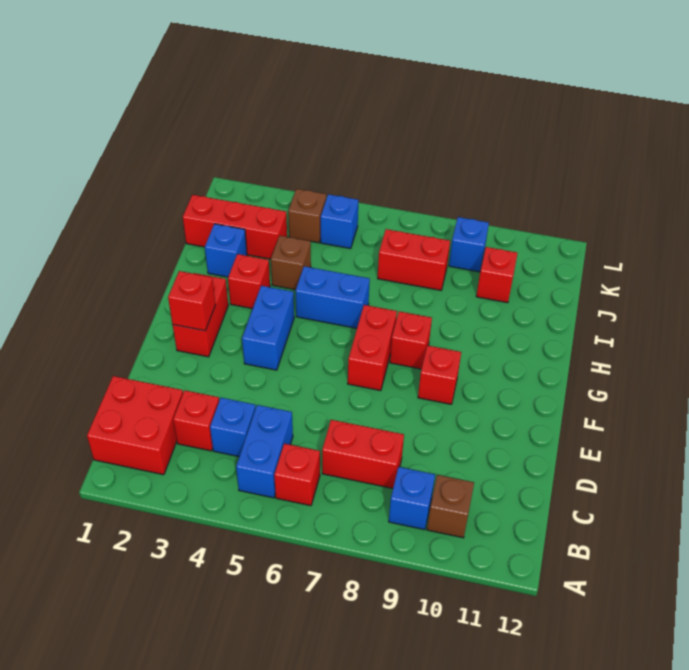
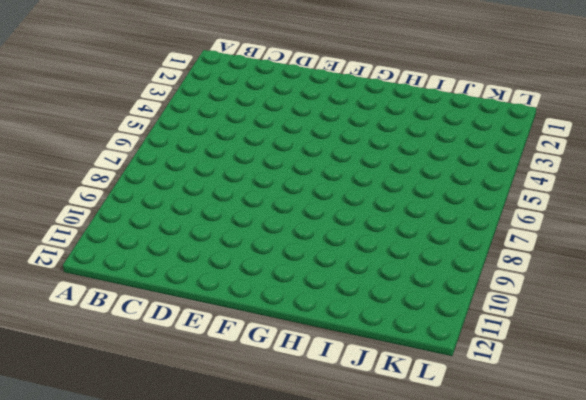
none -> red brick B1:C2 level 1
none -> blue brick B5:C5 level 1
none -> red brick B6 level 1

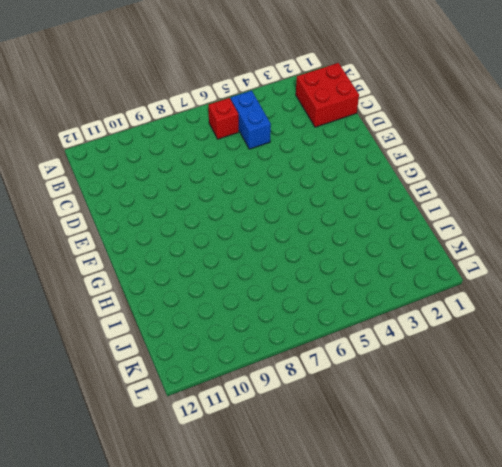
none -> blue brick B9 level 1
none -> brown brick B10 level 1
none -> red brick C3 level 1

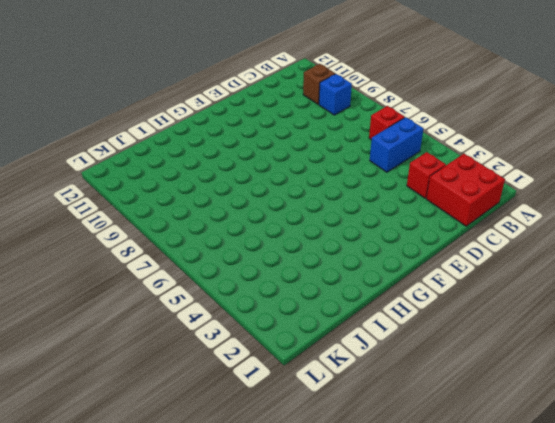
none -> blue brick C4 level 1
none -> red brick C7:C8 level 1
none -> red brick F2:G2 level 1

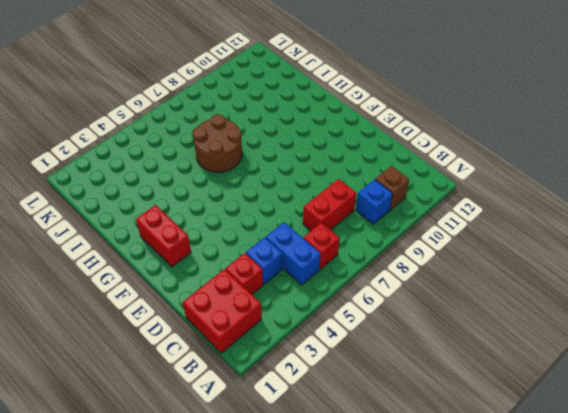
brown round brick H6:I7 level 1 -> blue brick H5:H6 level 1
none -> blue brick F4:G4 level 1
none -> red brick F7:G7 level 1
none -> red brick F9 level 1

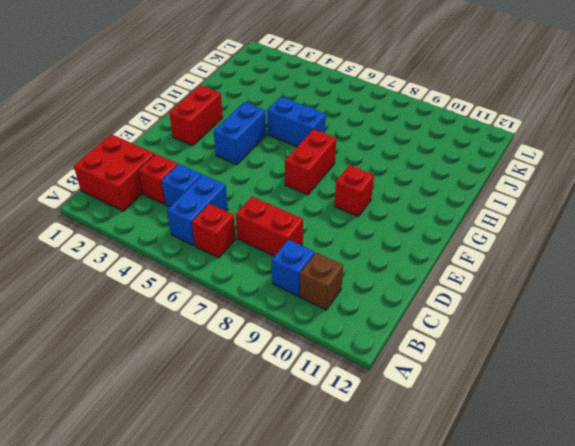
none -> red brick G8 level 1
none -> red brick H3 level 1
none -> blue brick I2 level 1

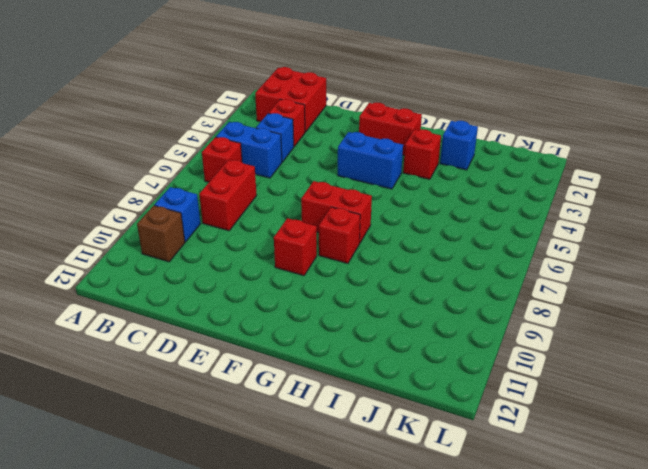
none -> blue brick H5:H6 level 1
none -> brown brick I4 level 1
none -> red brick J1:J3 level 1

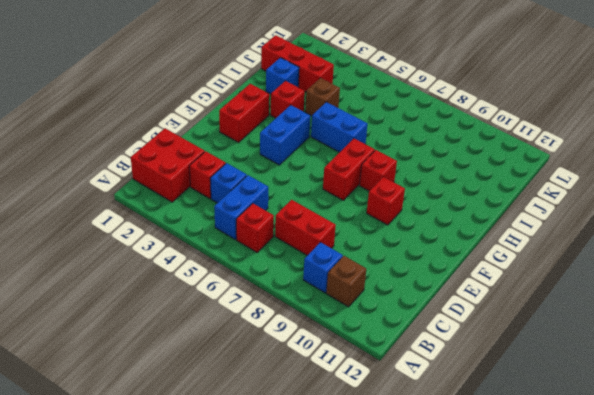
none -> red brick J7:J8 level 1
none -> red brick J10 level 1
none -> brown brick K4 level 1

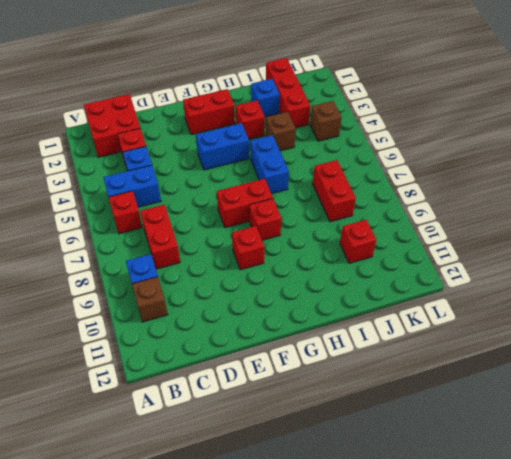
none -> blue brick K5 level 1
none -> blue brick K9 level 1
none -> red brick F2 level 2

